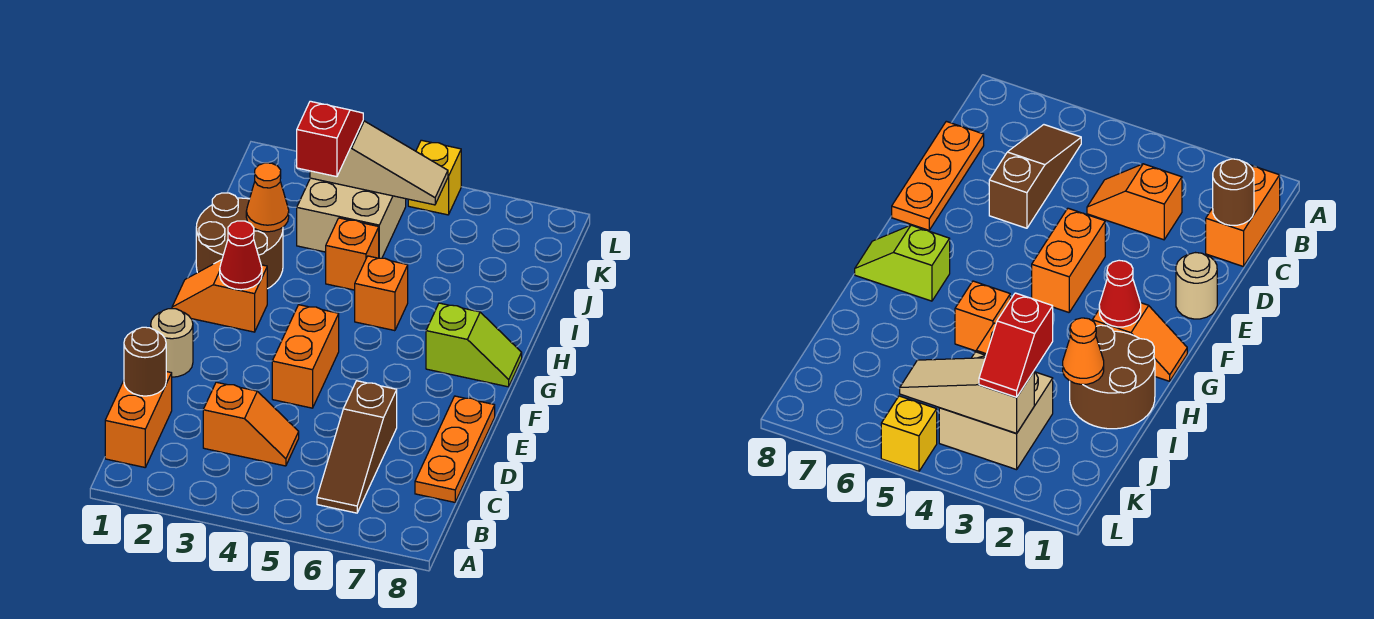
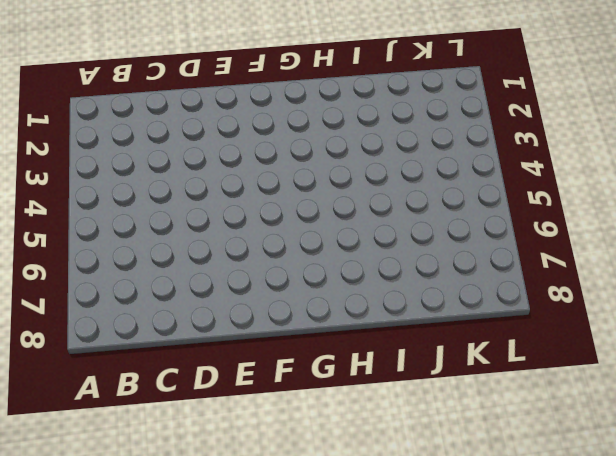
none -> orange brick B1:C1 level 1
none -> brown slope B6:D6 level 1 top D
none -> orange slope C3:C4 level 1 top 3

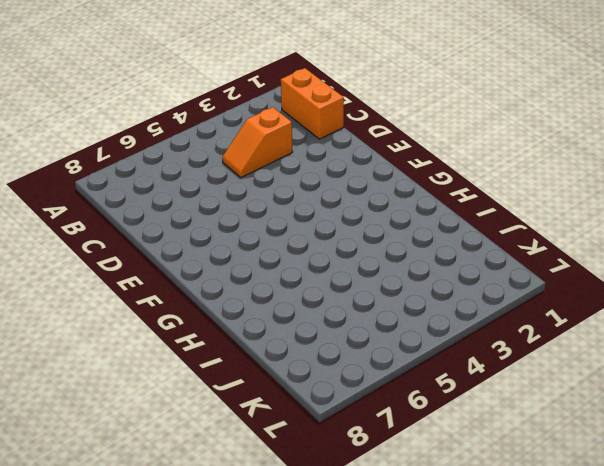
none -> brown slope B6:D6 level 1 top D
none -> orange plate C8:E8 level 1
none -> tan round brick E1 level 1

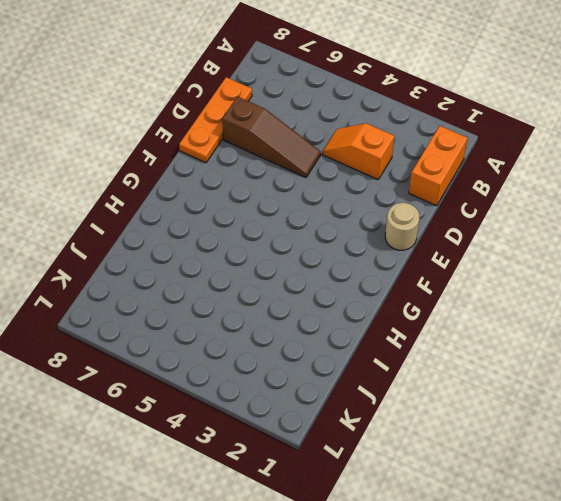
brown slope D5:D7 level 1 top 7 -> brown slope B6:D6 level 1 top D
none -> orange brick E4:F4 level 1
none -> orange slope G1:G2 level 1 top 2
none -> lime slope G7:G8 level 1 top 7

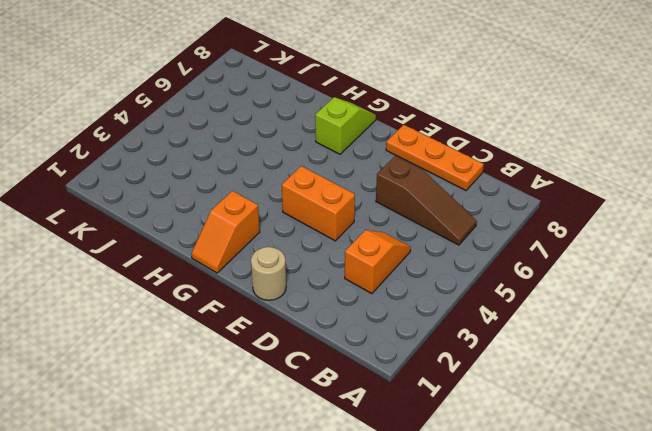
none -> orange brick B1:C1 level 1
none -> brown round brick H1:I2 level 1
none -> orange brick H5 level 1

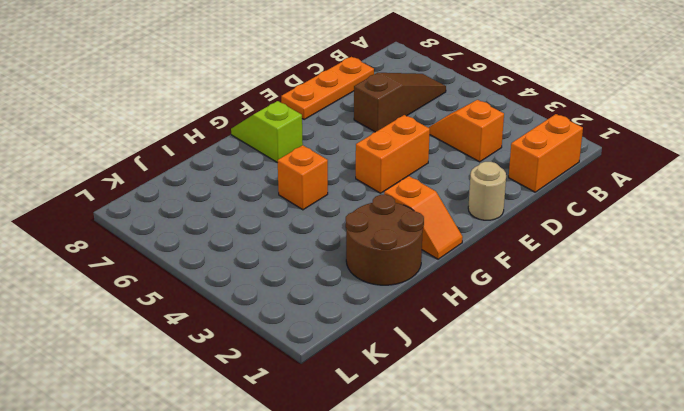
none -> orange brick I4 level 1
none -> tan brick J3:K4 level 1
none -> yellow brick L5 level 1

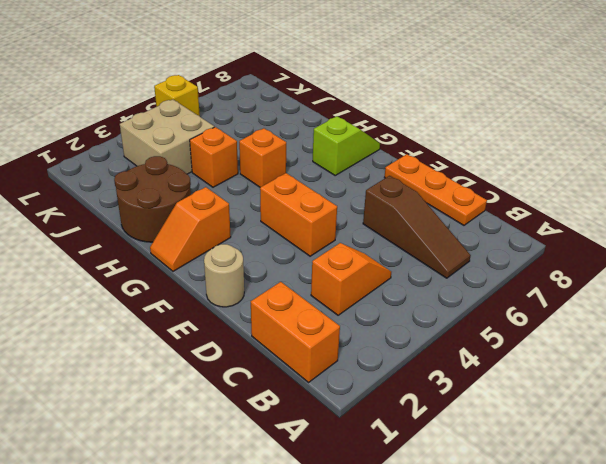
none -> brown round brick C1 level 2
none -> red cone G2 level 2
none -> orange cone I2 level 2

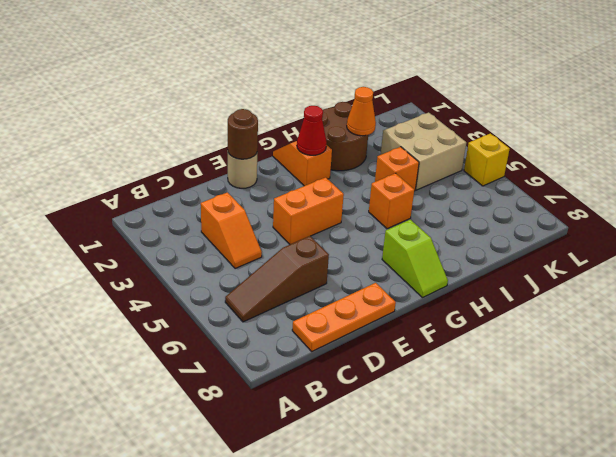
brown round brick E1 level 2 -> brown round brick C1 level 2
none -> orange brick B1:C1 level 1
none -> tan slope K3:K5 level 2 top 3
none -> red slope J3:K3 level 3 top J

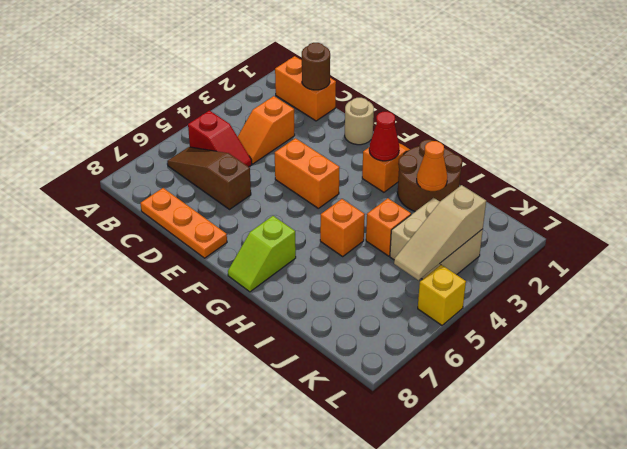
red slope B5:C5 level 1 top B -> red slope J3:K3 level 3 top J

